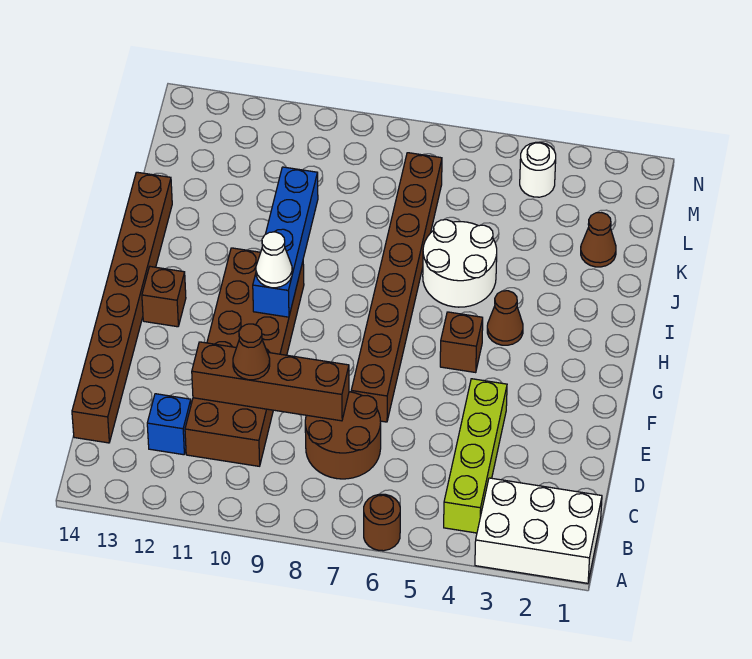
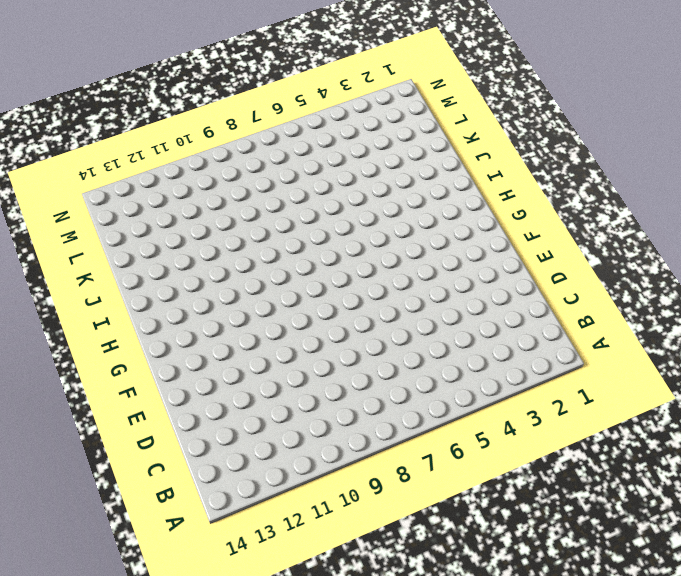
none -> white brick A1:B3 level 1
none -> brown round brick A6 level 1
none -> lime brick B4:E4 level 1

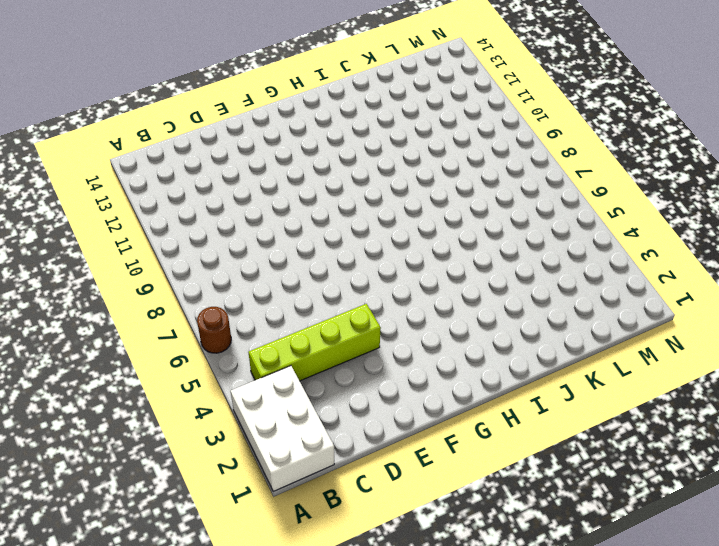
none -> brown round brick C7:D8 level 1
none -> brown brick C10:H11 level 1
none -> blue brick C12 level 1

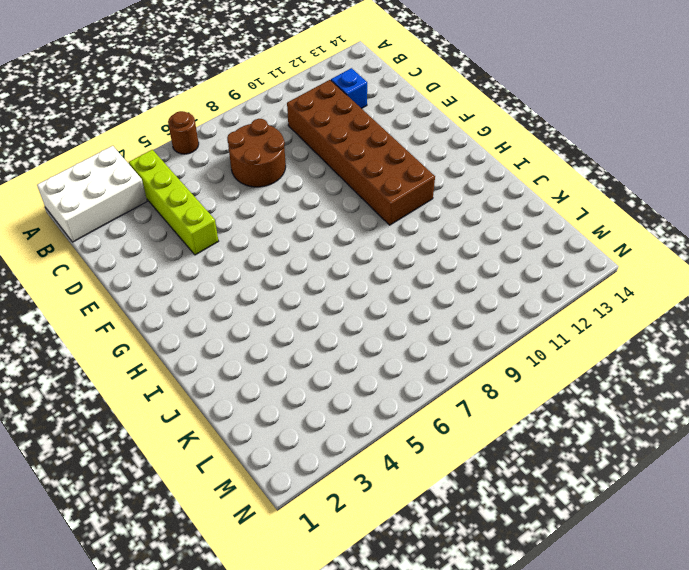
none -> brown brick C14:J14 level 1
none -> brown brick E7:L7 level 1
none -> brown brick G5 level 1

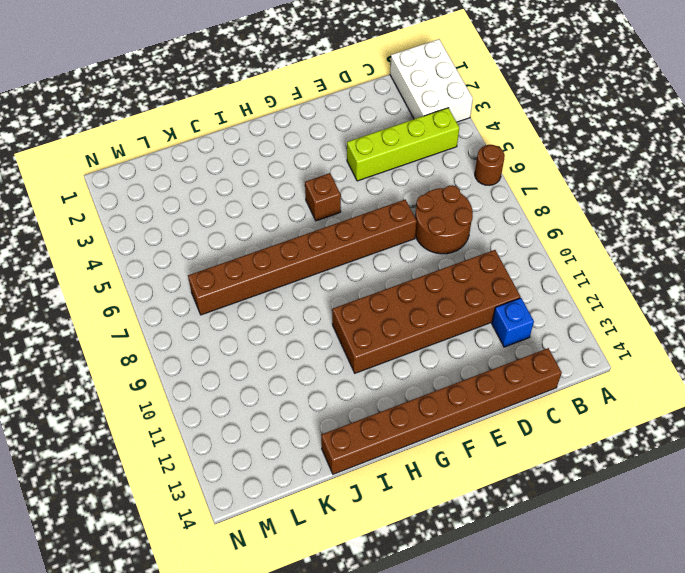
none -> brown brick G13 level 1
none -> brown cone H4 level 1
none -> white round brick I5:J6 level 1

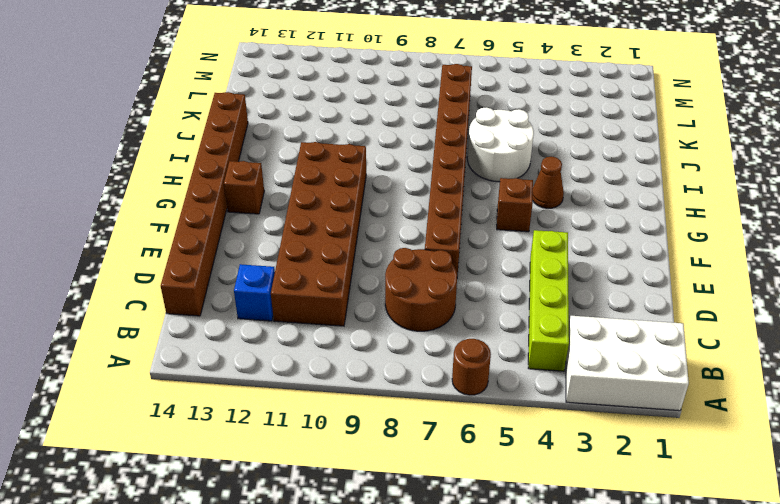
none -> brown cone K2 level 1
none -> white round brick M4 level 1
none -> brown brick D8:D11 level 2

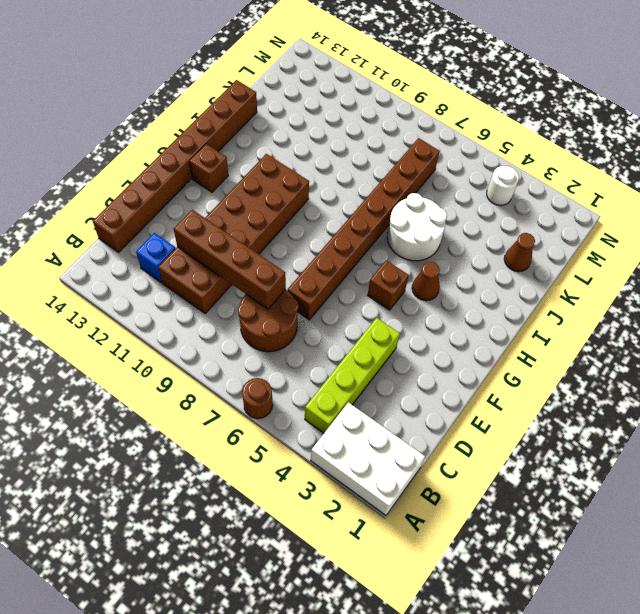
none -> blue brick G10:J10 level 2
none -> brown cone D10 level 3
none -> white cone G10 level 3

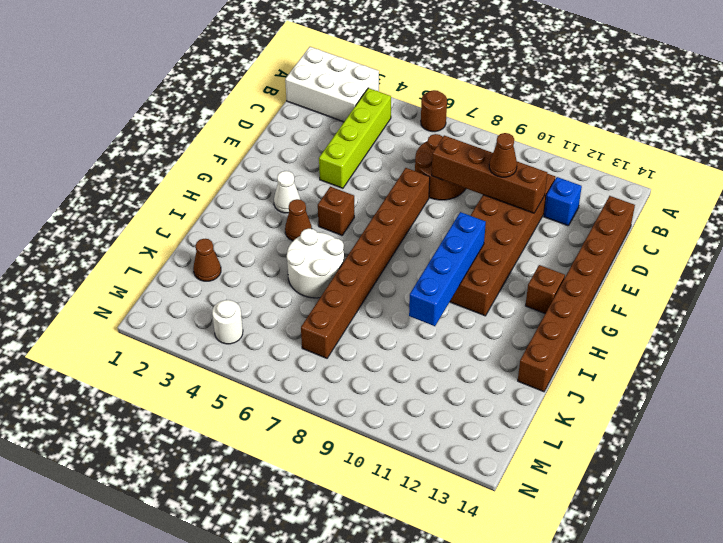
white cone G3 level 1 -> white cone G10 level 3

